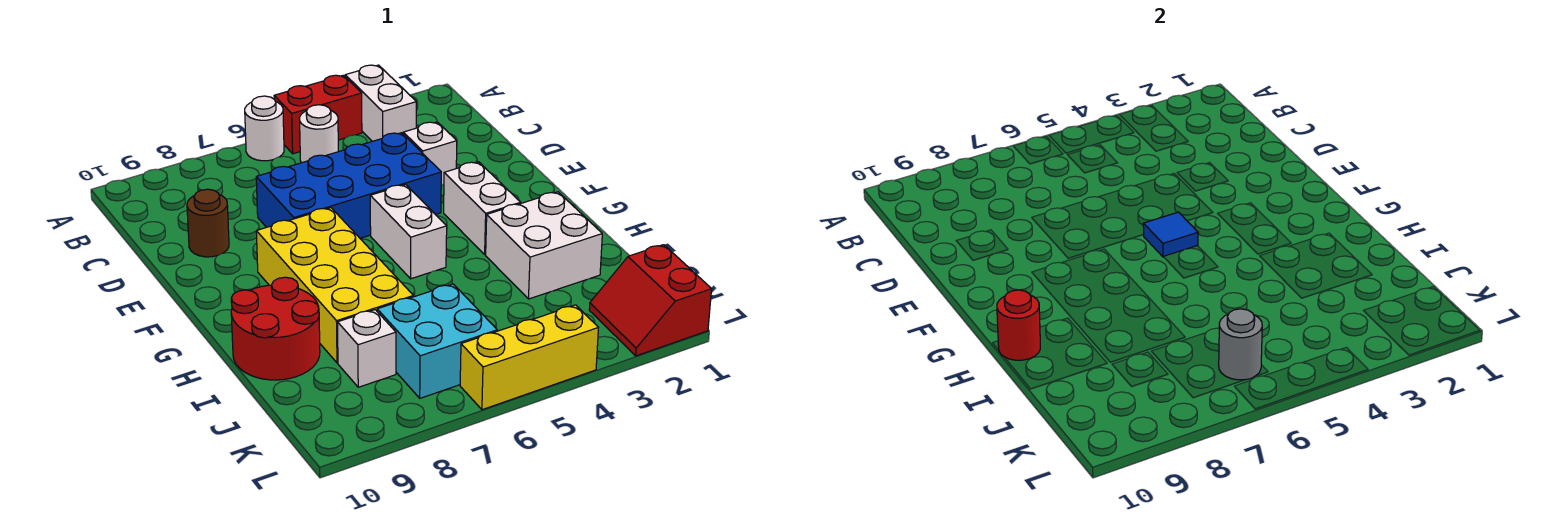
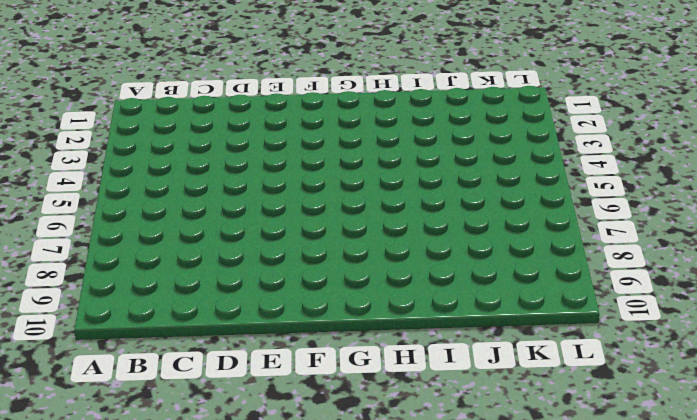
none -> white brick A3:B3 level 1
none -> red brick A4:A5 level 1
none -> white round brick A6 level 1

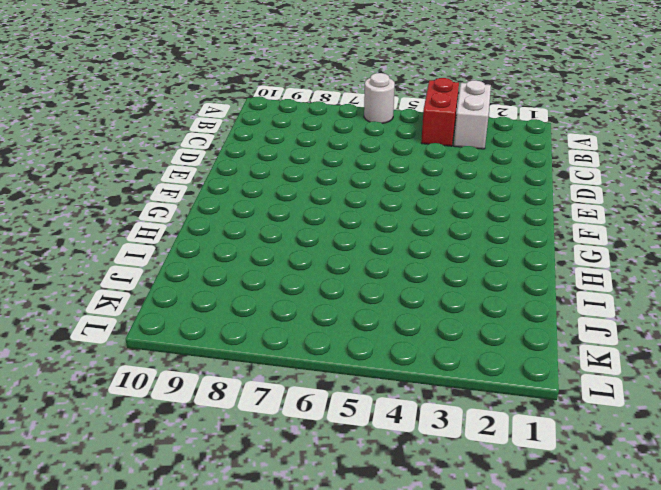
red brick A4:B4 level 1 -> red brick A4:A5 level 1
none -> white round brick B5 level 1
none -> white brick D3 level 1
none -> blue brick D4:E7 level 1

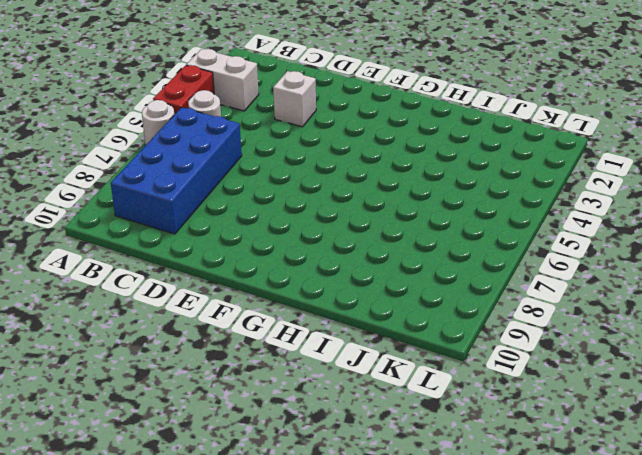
blue brick B6:C9 level 1 -> blue brick D4:E7 level 1
none -> brown round brick D9 level 1
none -> white brick F3:G3 level 1
none -> white brick F5:G5 level 1

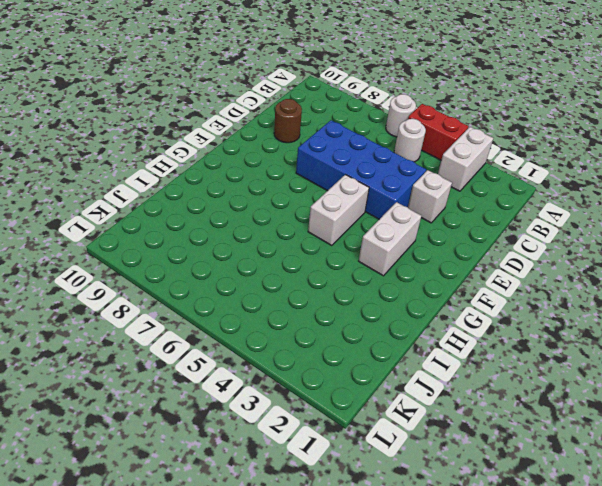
none -> yellow brick F7:I8 level 1
none -> white brick H2:I3 level 1
none -> red round brick H9:I10 level 1

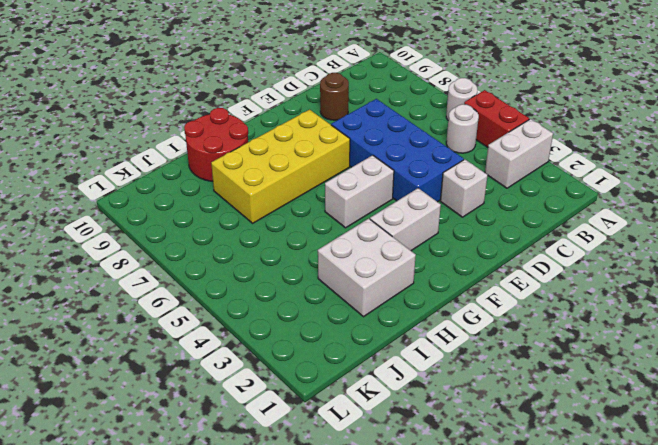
none -> cyan brick J6:K7 level 1
none -> white brick J8 level 1
none -> red slope K1:L2 level 1 top 1

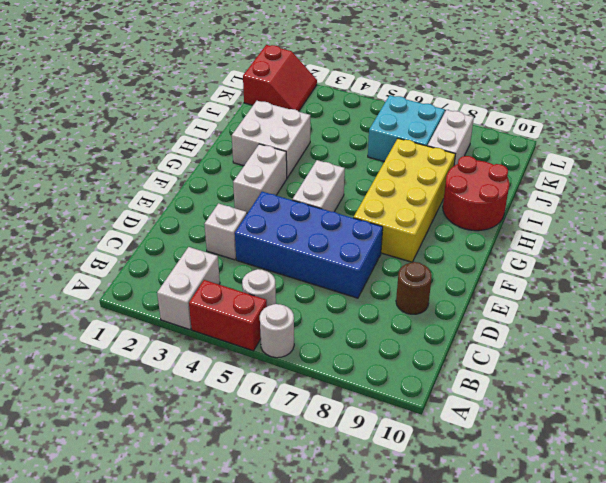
white brick J8:K8 level 1 -> white brick J8 level 1
none -> yellow brick L4:L6 level 1
none -> blue tile F5 level 2
none -> red round brick H10 level 2

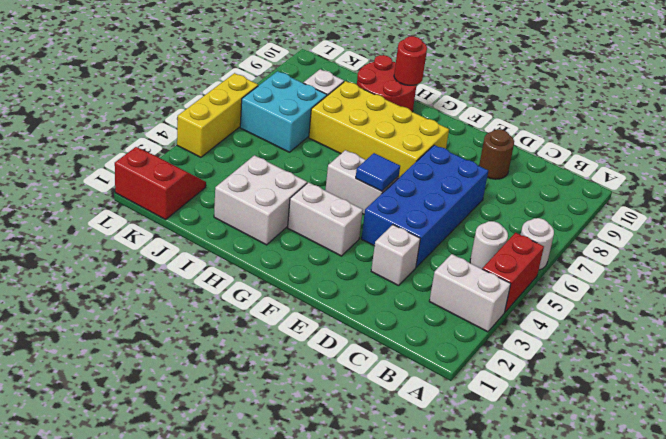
none -> grey round brick K6 level 2

